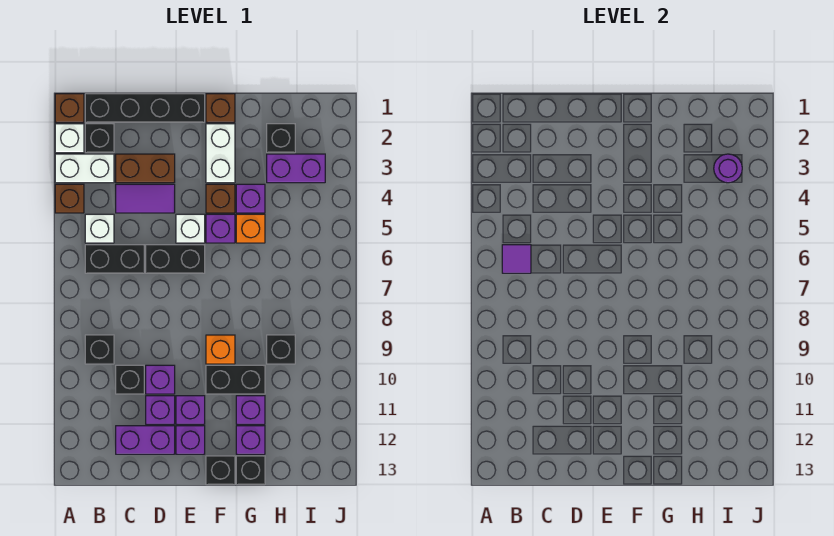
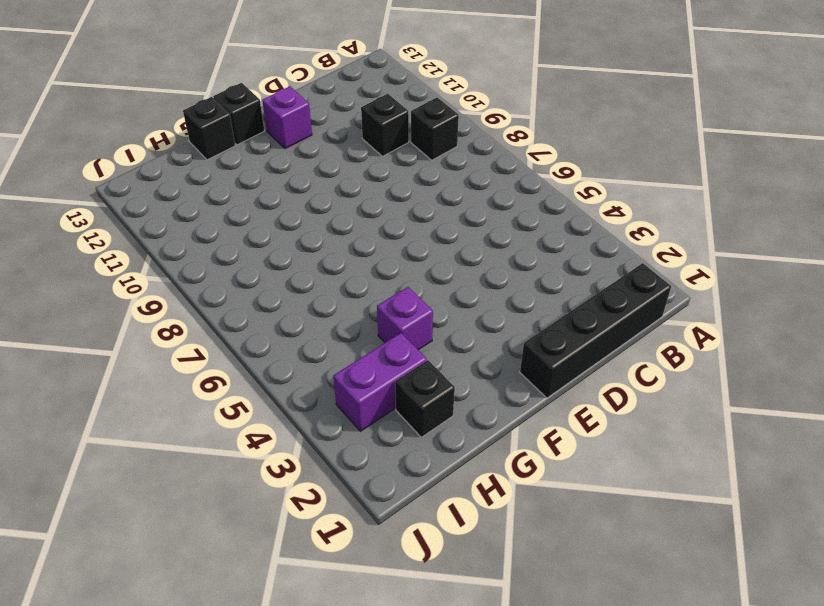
none -> brown brick A1 level 1
none -> white brick A2 level 1
none -> white brick A3:B3 level 1
none -> brown brick A4 level 1

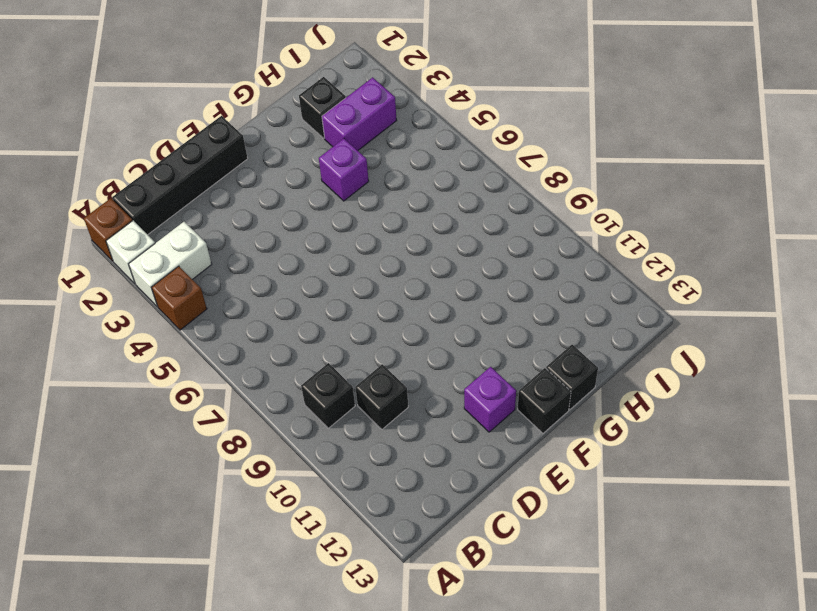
none -> black brick B2 level 1
none -> white brick B5 level 1
none -> black brick B6:C6 level 1
none -> brown brick C3:D3 level 1

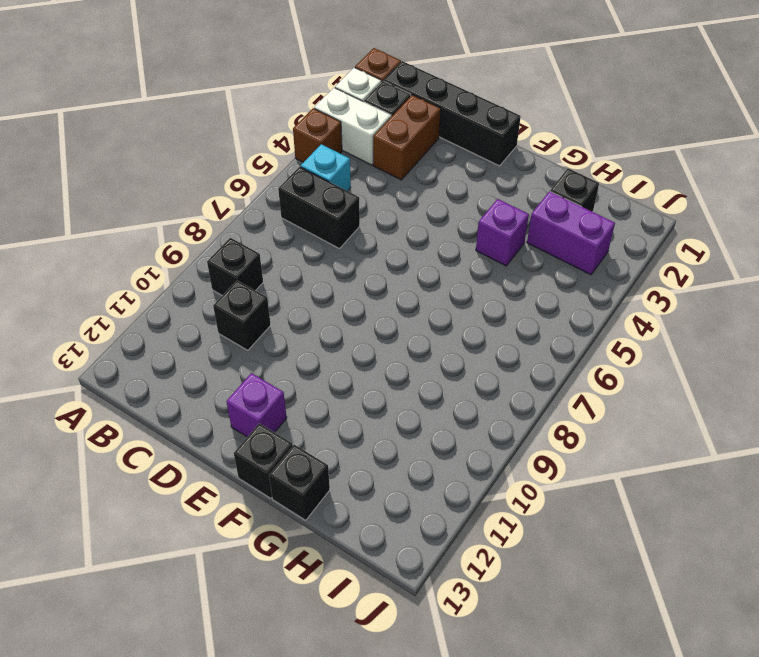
cyan brick B5 level 1 -> white brick B5 level 1
brown brick C2:C3 level 1 -> brown brick C3:D3 level 1
none -> purple tile C4:D4 level 1
none -> purple brick C12:D12 level 1
none -> black brick D6:E6 level 1
none -> purple brick D10 level 1

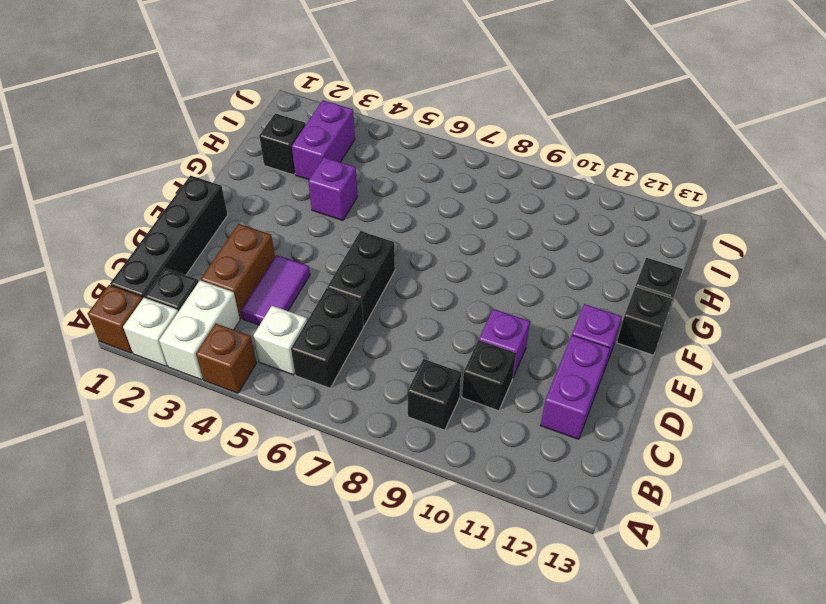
none -> purple brick D11 level 1
none -> white brick E5 level 1
none -> purple brick E11 level 1
none -> brown brick F1 level 1

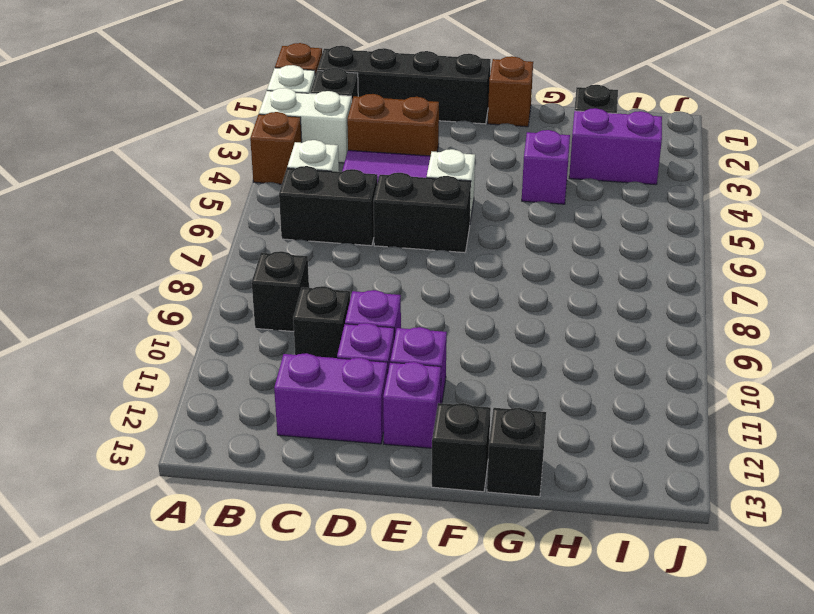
none -> white brick F2:F3 level 1
none -> brown brick F4 level 1
none -> purple brick F5 level 1
none -> orange brick F9 level 1

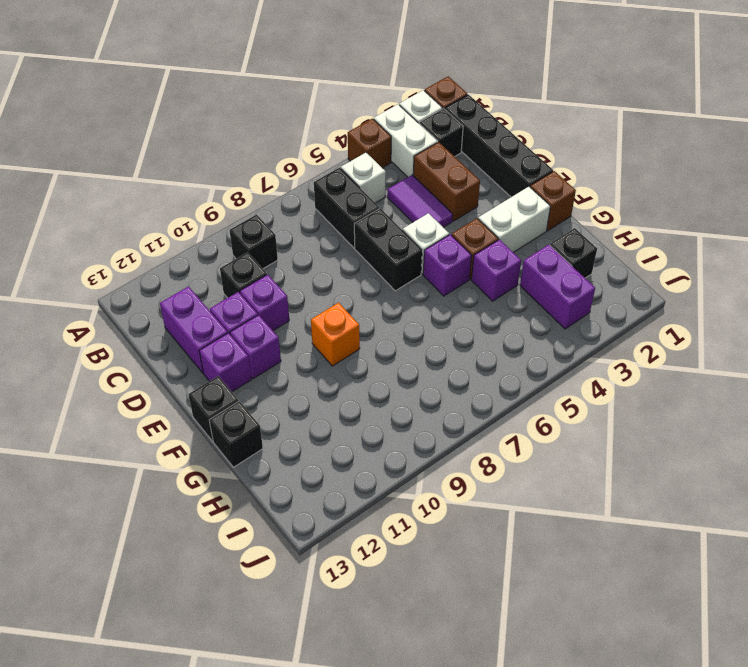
none -> black brick F10:G10 level 1
none -> orange brick G5 level 1
none -> purple brick G11 level 1
none -> purple brick G12 level 1

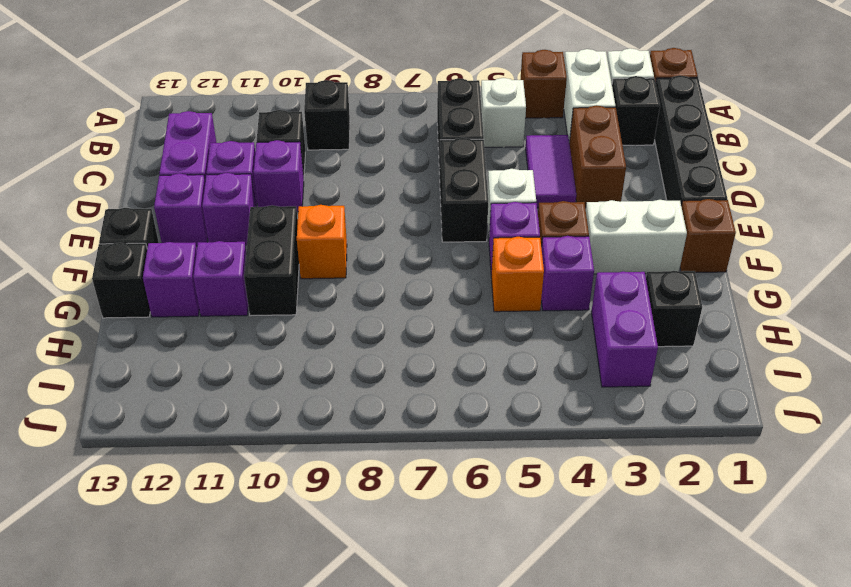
none -> black brick H9 level 1
none -> purple tile B6 level 2
none -> purple round brick I3 level 2

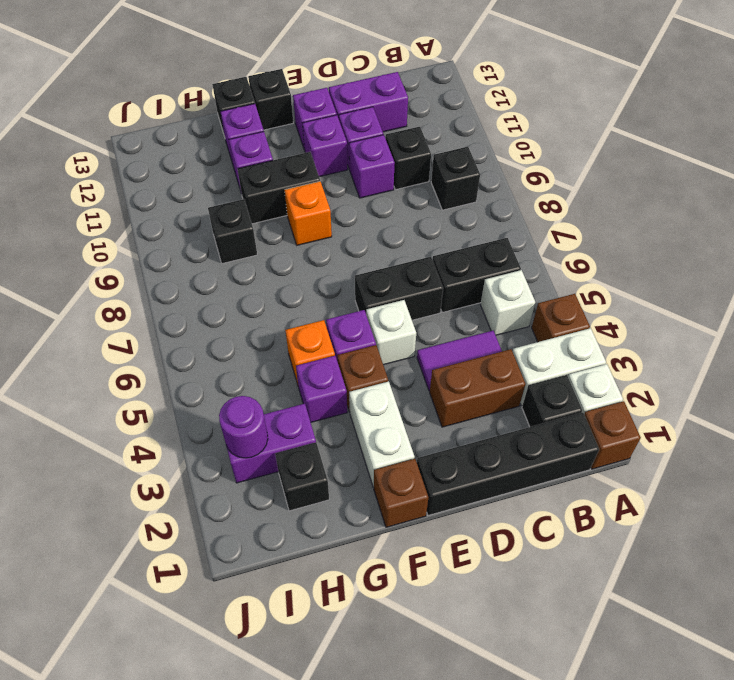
none -> purple tile B6 level 2

